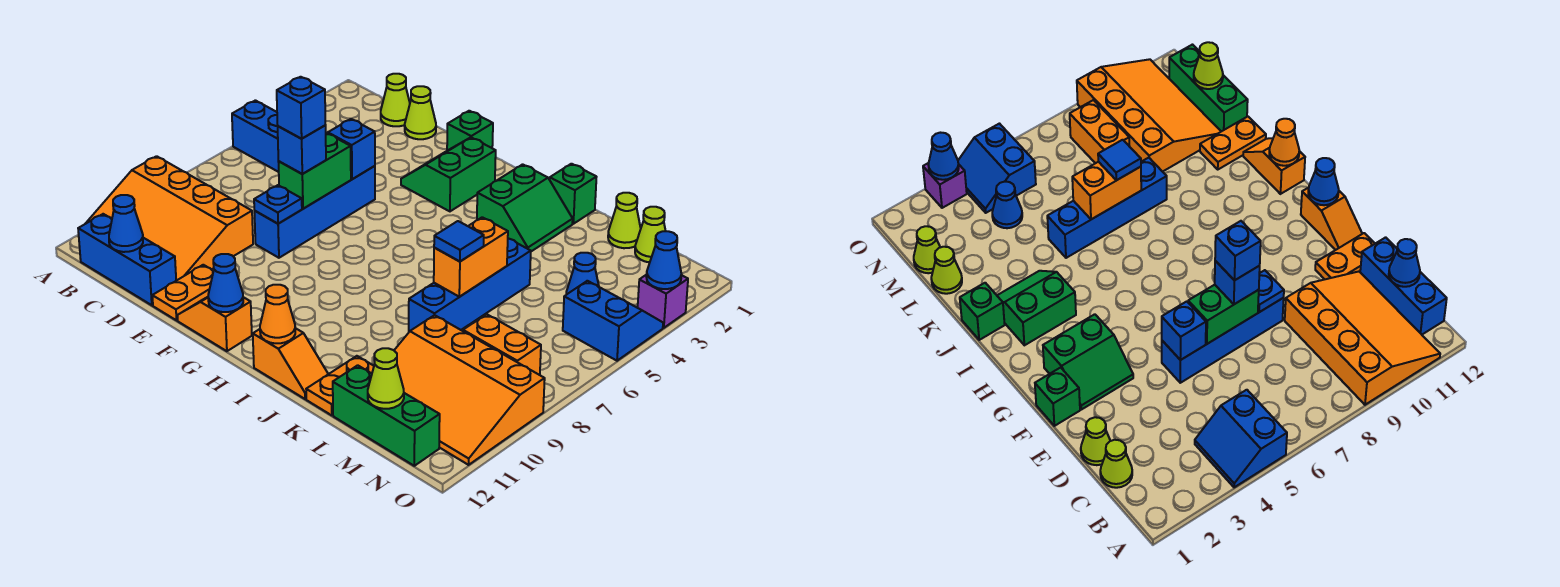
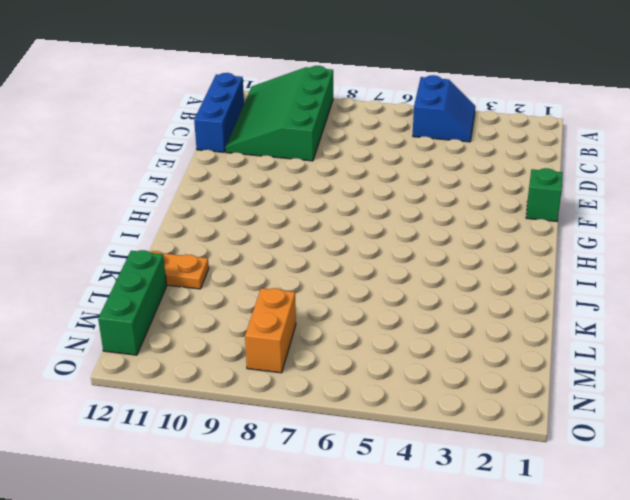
green slope A9:D11 level 1 top 9 -> orange slope A9:D11 level 1 top 9
none -> lime cone C1 level 1
none -> lime cone D1 level 1
none -> blue brick E5:E8 level 1
none -> orange plate E11:E12 level 1

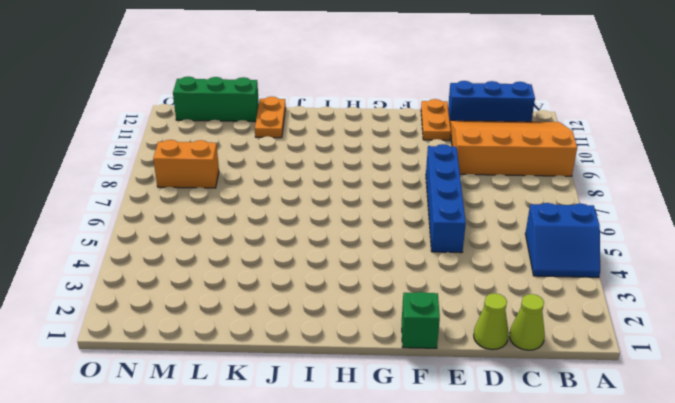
none -> green slope F2:G3 level 1 top G
none -> orange slope F12:G12 level 1 top G
none -> green slope I2:J3 level 1 top I
none -> orange slope I12:J12 level 1 top I

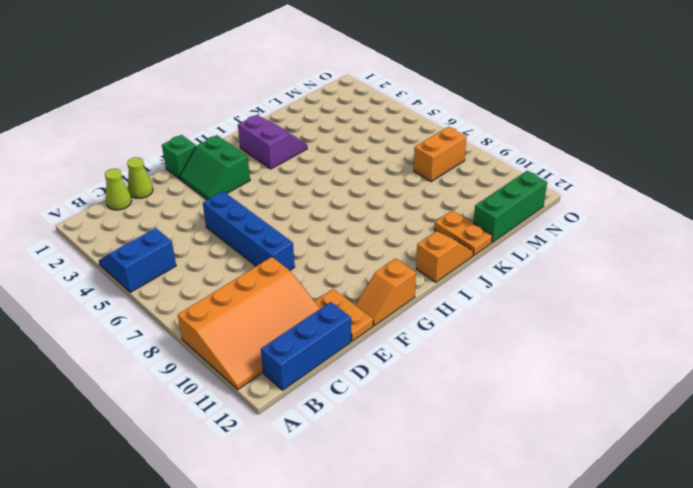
purple slope I2:J3 level 1 top I -> green slope I2:J3 level 1 top I
none -> green brick J1 level 1
none -> blue brick K5:K8 level 1
none -> lime cone L1 level 1
none -> orange slope L9:O11 level 1 top 9

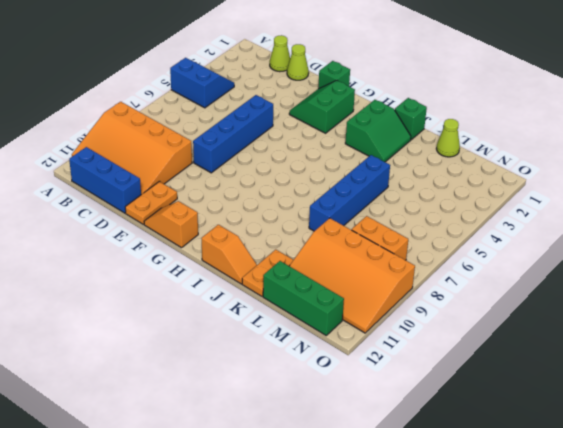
none -> lime cone M1 level 1
none -> blue cone M4 level 1
none -> blue slope N4:O5 level 1 top 5
none -> purple brick O3 level 1

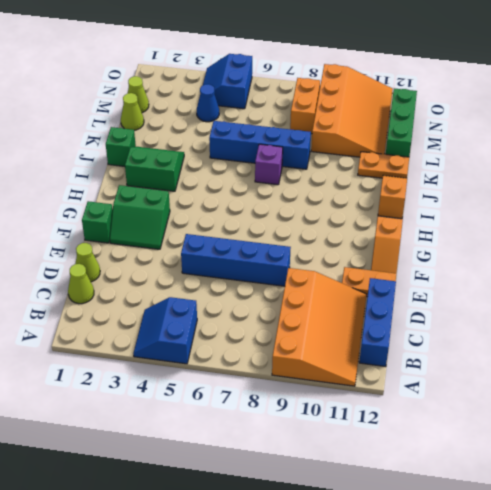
purple brick J7 level 1 -> purple brick O3 level 1
none -> blue cone C12 level 2
none -> blue brick E5 level 2
none -> green brick E6:E7 level 2
none -> blue plate E8 level 2

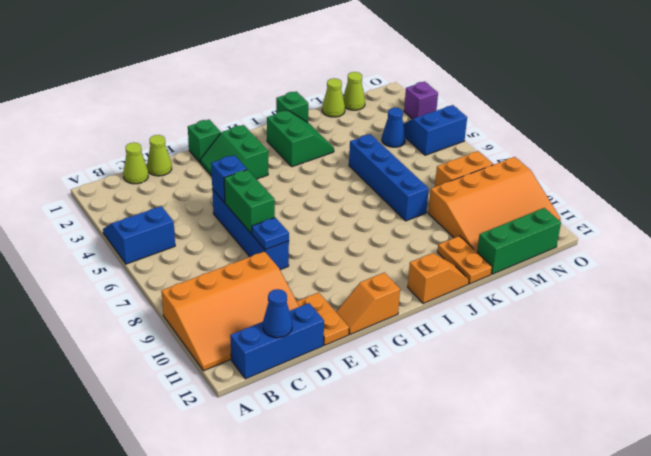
none -> blue cone G12 level 2
none -> orange cone I12 level 2
none -> orange brick K6:K7 level 2
none -> lime cone M12 level 2

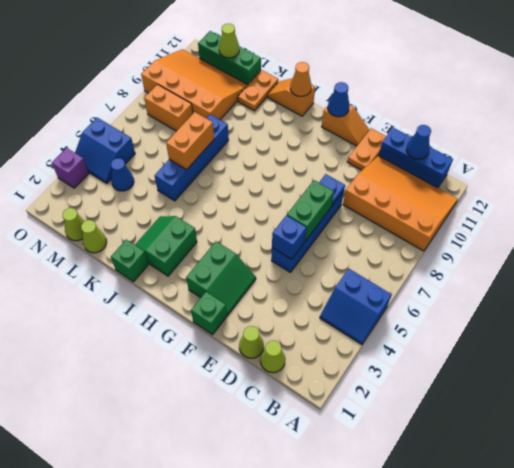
none -> blue cone O3 level 2
none -> blue brick E7 level 3
none -> blue tile K7 level 3
none -> blue brick E7 level 4

